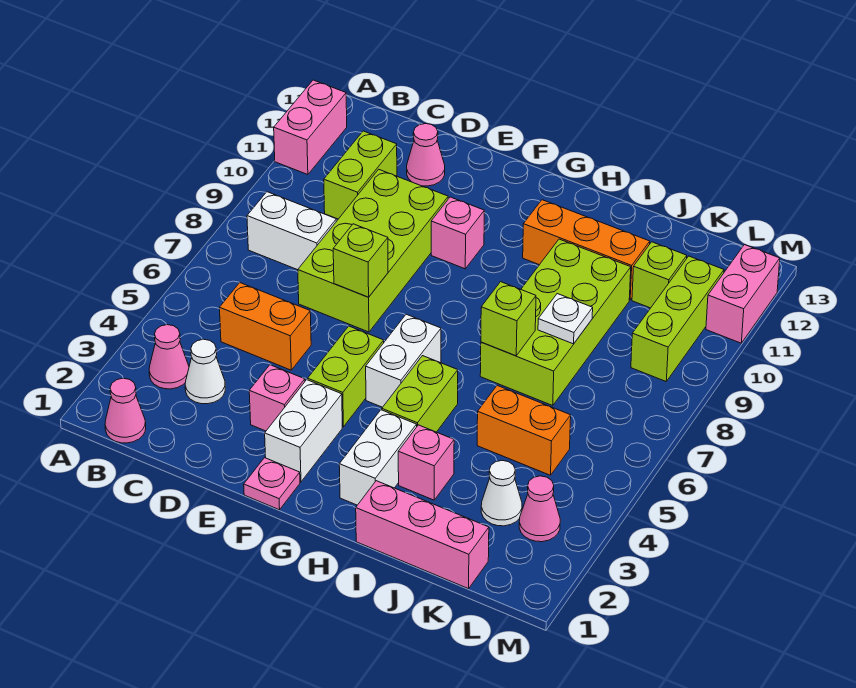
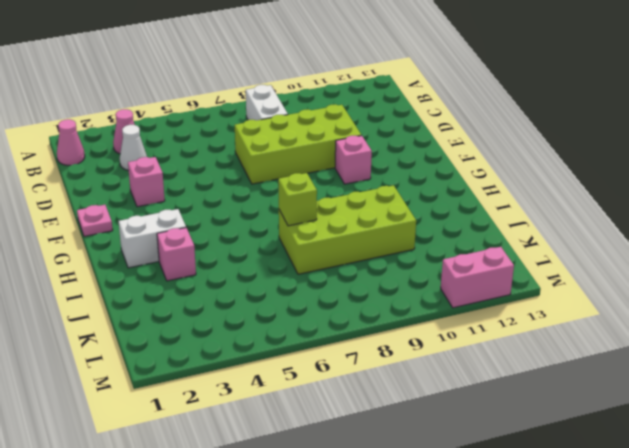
none -> pink brick A11:A12 level 1
none -> orange brick C5:D5 level 1
none -> lime brick C10:C11 level 1
none -> pink cone D12 level 1

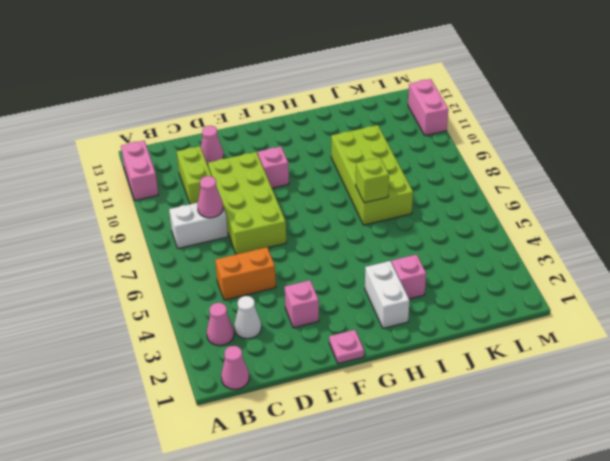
pink cone C8 level 2 -> pink cone L3 level 1
none -> white brick F2:F3 level 1
none -> lime brick F4:F5 level 1
none -> white brick G5:G6 level 1
none -> lime brick H4:H5 level 1

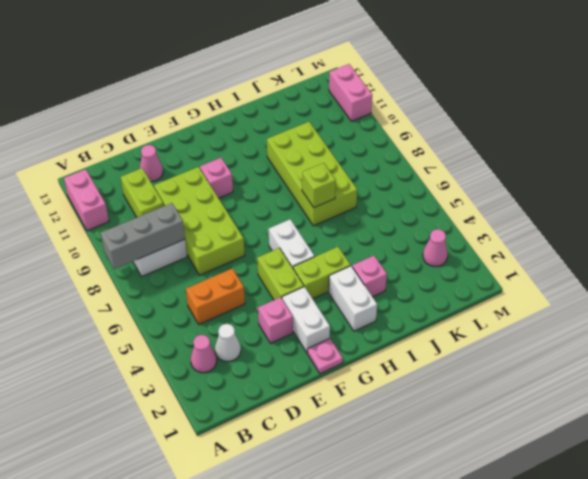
grey brick A8:C8 level 2 -> none
lime brick G4:H4 level 1 -> lime brick H4:H5 level 1
none -> pink cone B1 level 1
none -> orange brick H11:J11 level 1
none -> pink brick I1:K1 level 1
none -> orange brick J5:K5 level 1

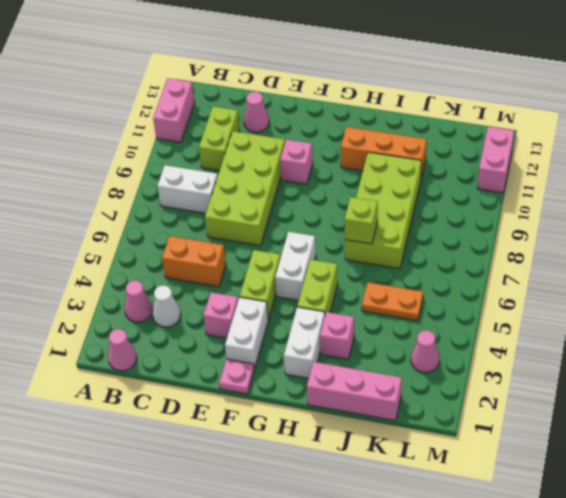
orange plate J5:K5 level 1 -> orange brick J5:K5 level 1
none -> white cone K3 level 1
none -> lime brick K11 level 1
none -> lime brick L9:L11 level 1
none -> lime brick E7 level 2

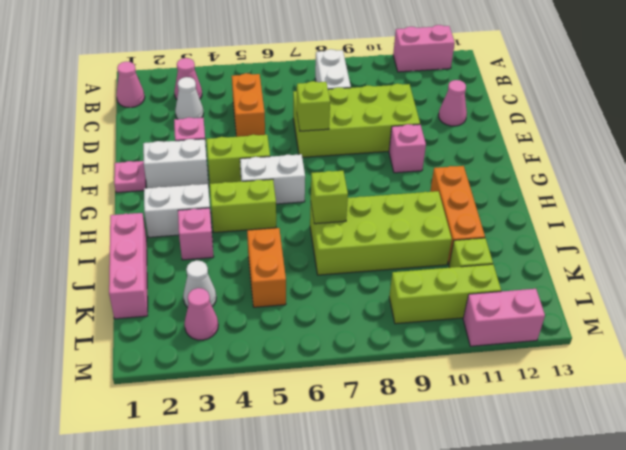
none -> lime brick C10:C11 level 1
none -> white plate J8 level 2

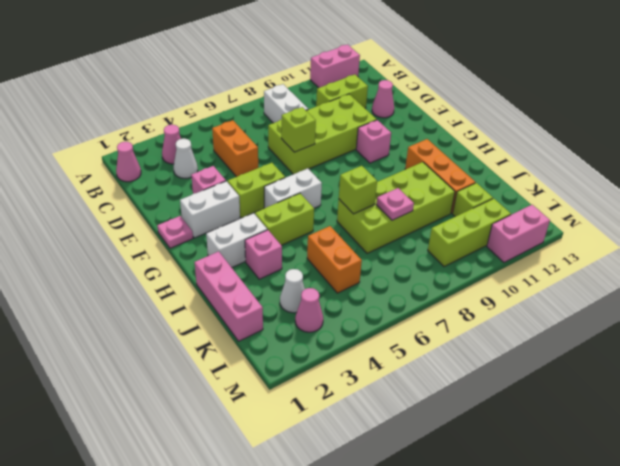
pink plate J8 level 2 -> white plate J8 level 2

